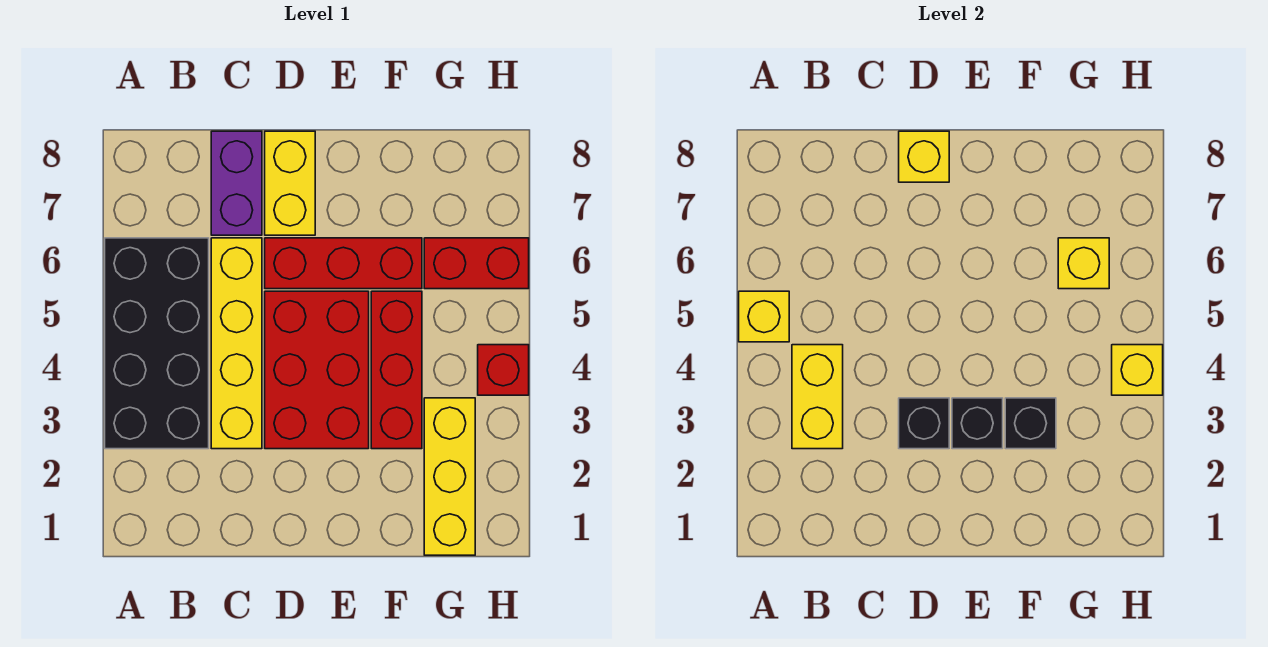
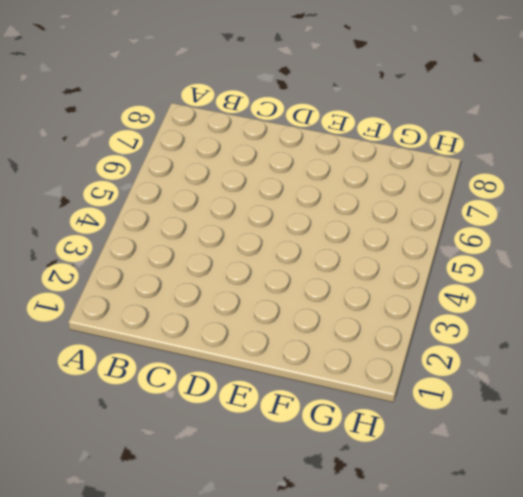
none -> black brick A3:B6 level 1
none -> yellow brick C3:C6 level 1
none -> purple brick C7:C8 level 1

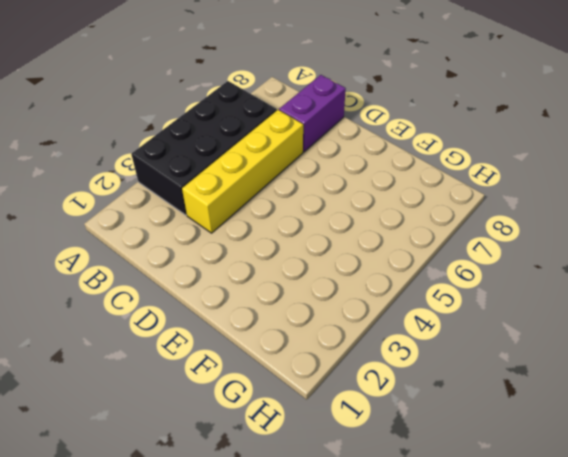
none -> red brick D3:E5 level 1
none -> red brick D6:F6 level 1
none -> yellow brick D7:D8 level 1

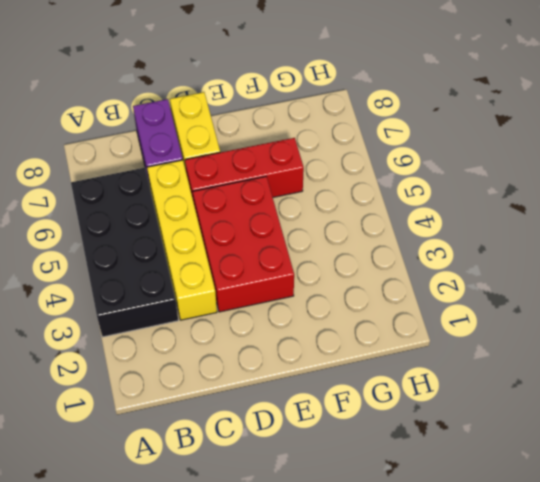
none -> red brick F3:F5 level 1
none -> yellow brick G1:G3 level 1
none -> red brick G6:H6 level 1

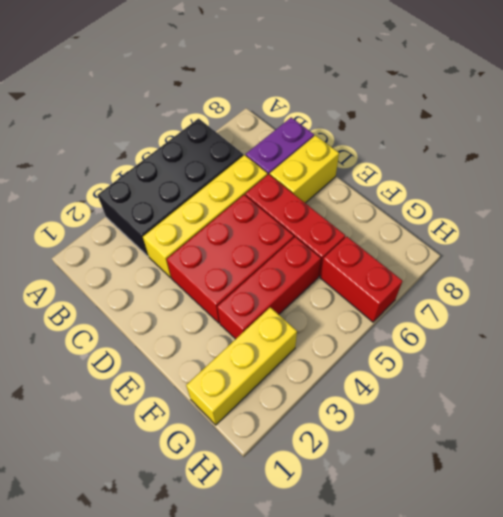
none -> red brick H4 level 1
none -> yellow brick A5 level 2
none -> yellow brick B3:B4 level 2

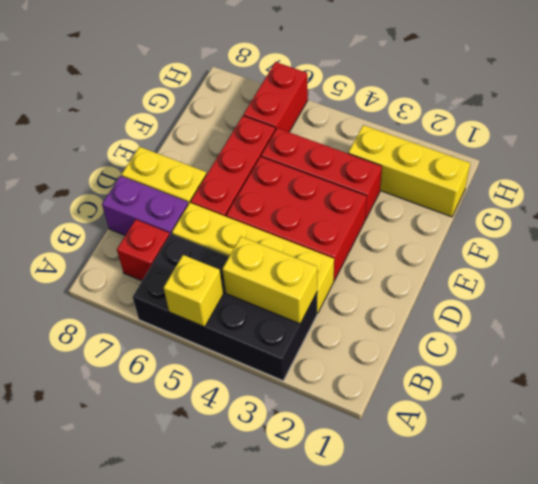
red brick B7 level 1 -> red brick H4 level 1
none -> black brick D3 level 2
none -> yellow brick D8 level 2
none -> black brick E3 level 2

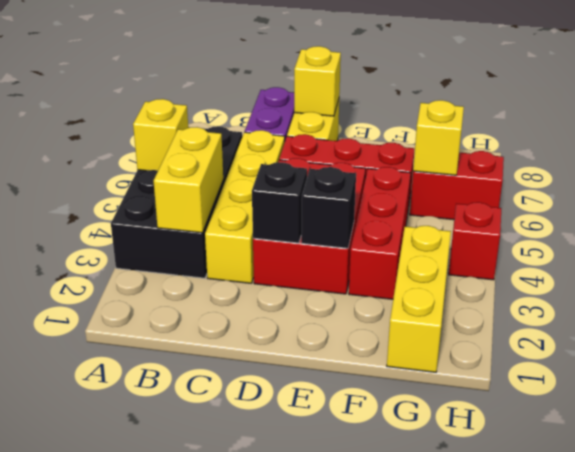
none -> black brick F3 level 2
none -> yellow brick H4 level 2

